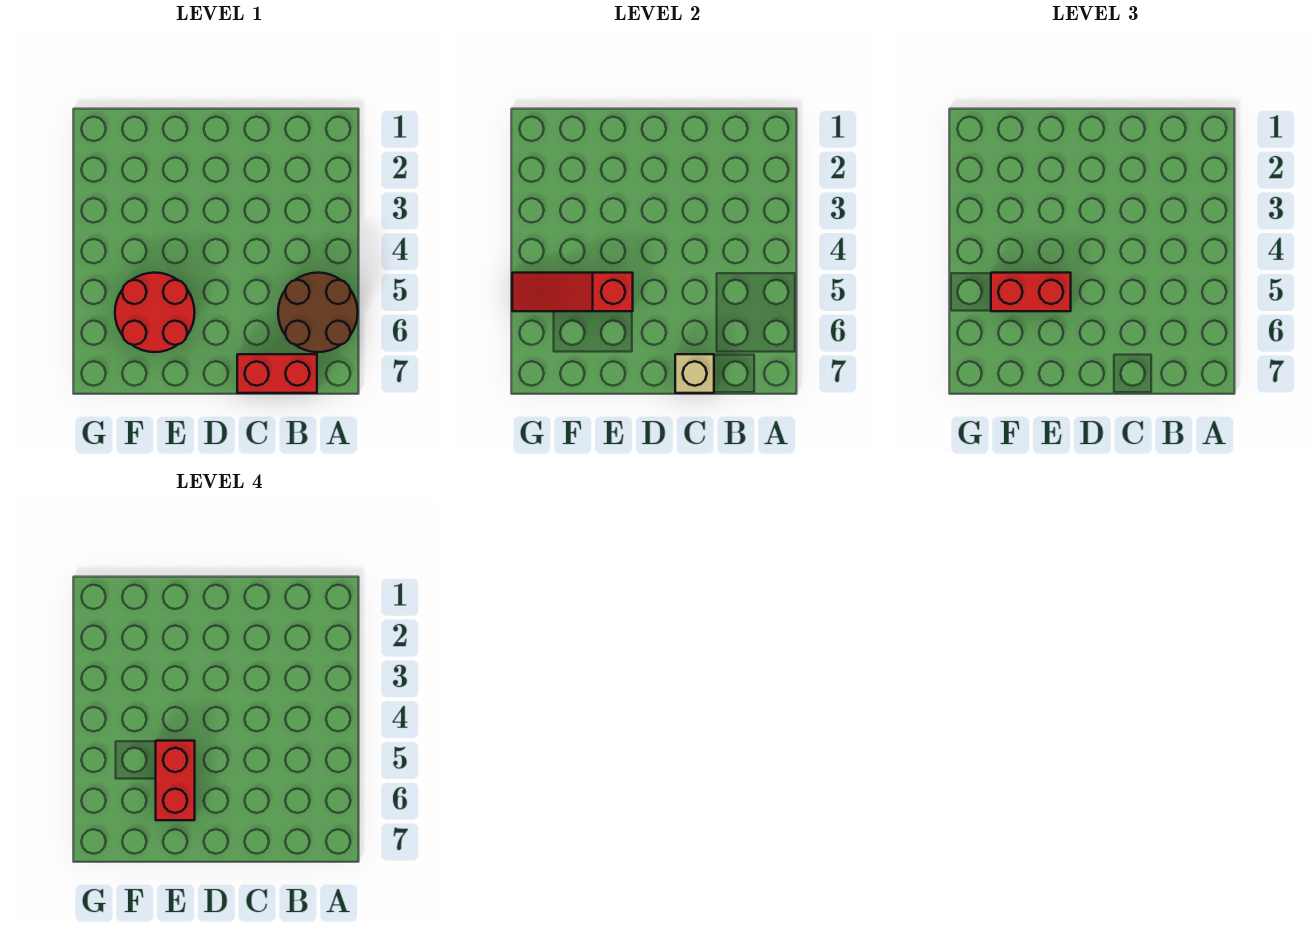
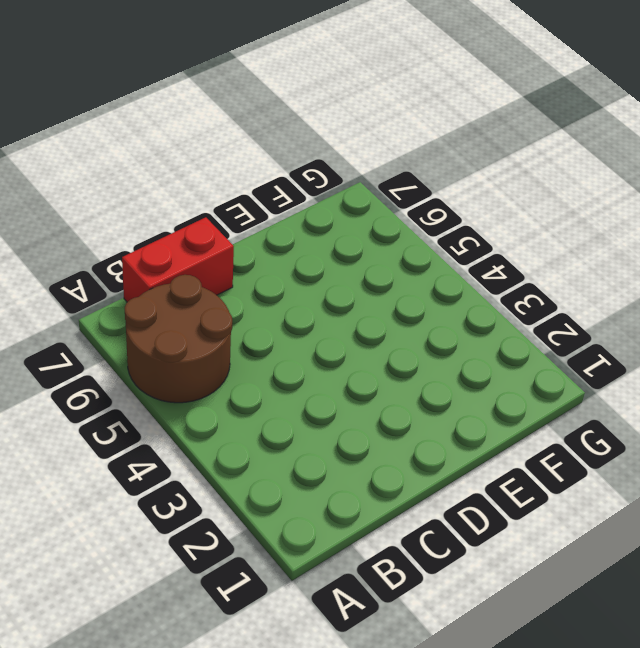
none -> red round brick E5:F6 level 1
none -> tan brick C7 level 2

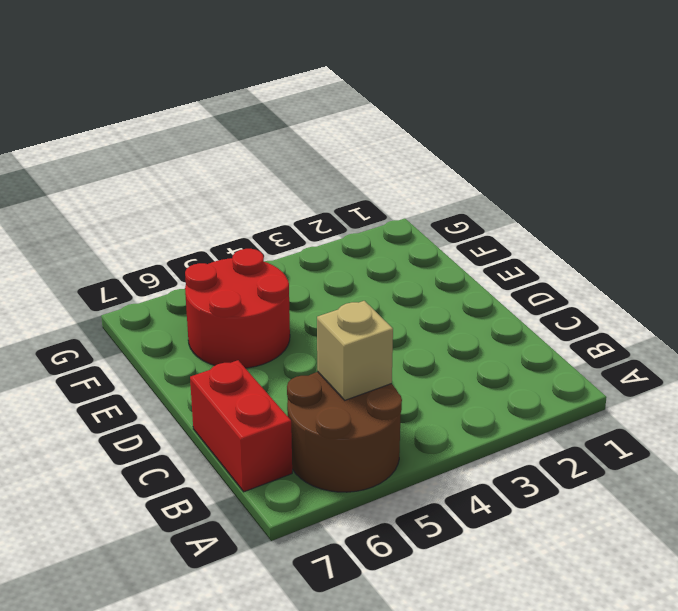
tan brick B5 level 2 -> tan brick C7 level 2
none -> red slope E5:G5 level 2 top E
none -> red brick E5:F5 level 3

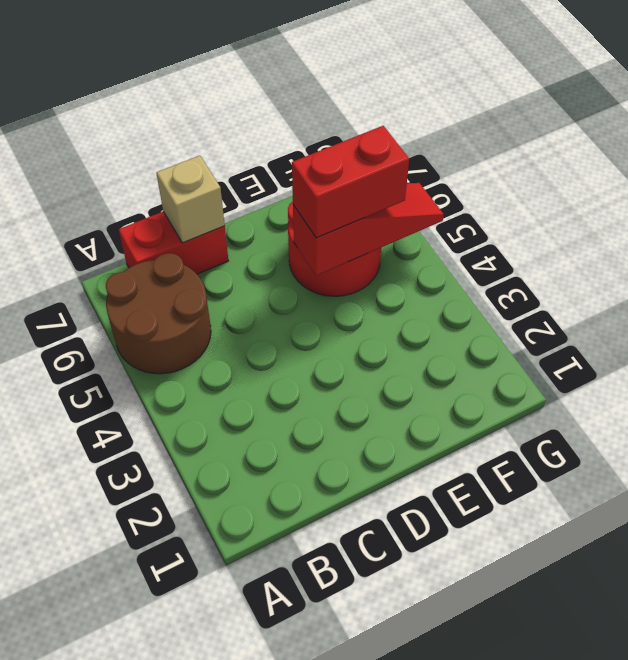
none -> red brick E5:E6 level 4

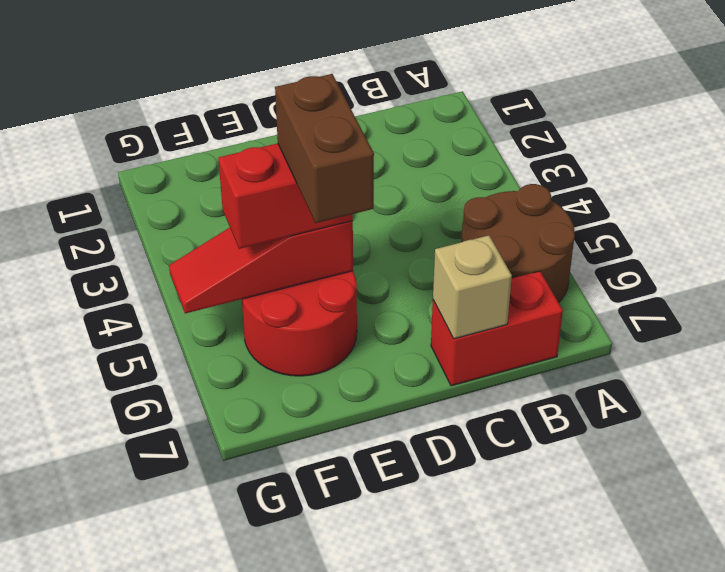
brown brick E5:E6 level 4 -> red brick E5:E6 level 4

